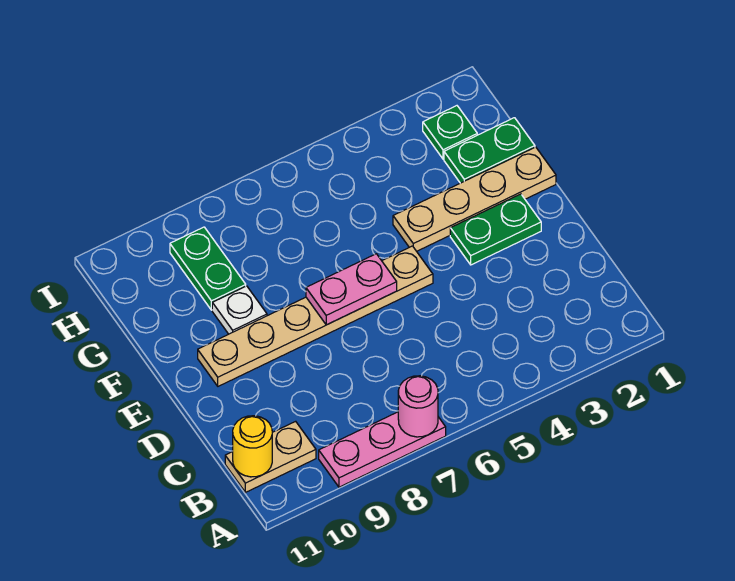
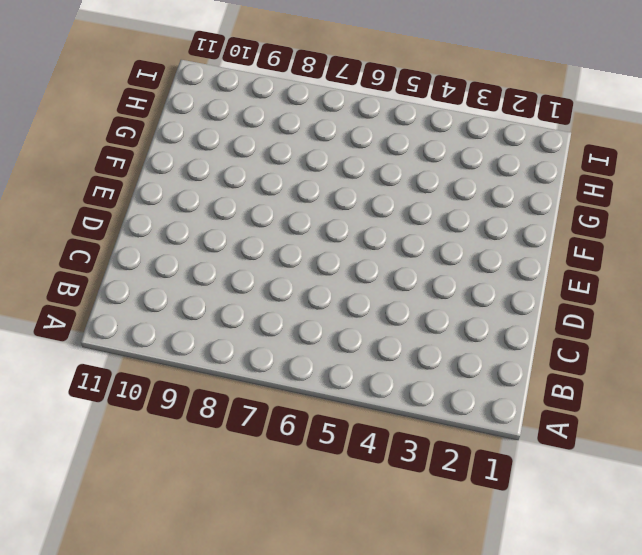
none -> pink plate A7:A9 level 1
none -> tan plate B10:B11 level 1
none -> green plate E2:E3 level 1

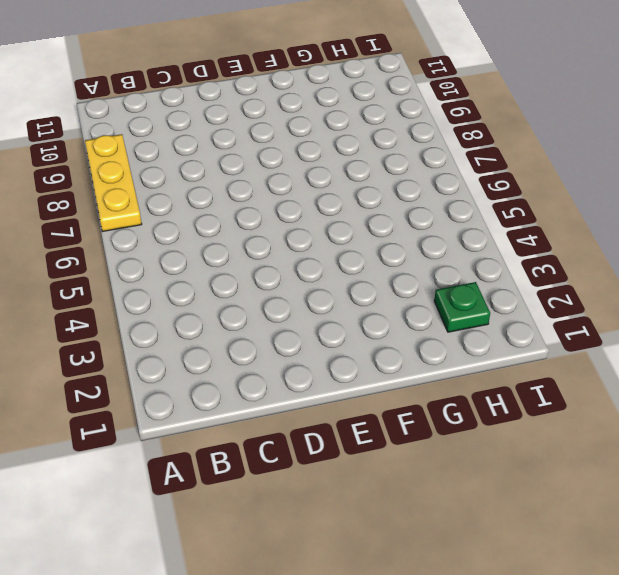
yellow plate A7:A9 level 1 -> pink plate A7:A9 level 1
none -> tan plate B10:B11 level 1
none -> green plate E2:E3 level 1
none -> tan plate E5:E10 level 1

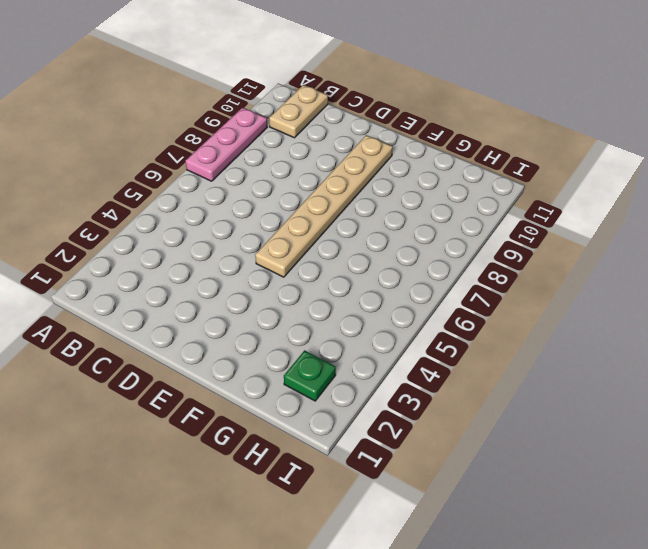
none -> green plate E2:E3 level 1
none -> tan plate F1:F4 level 1
none -> white plate F9 level 1

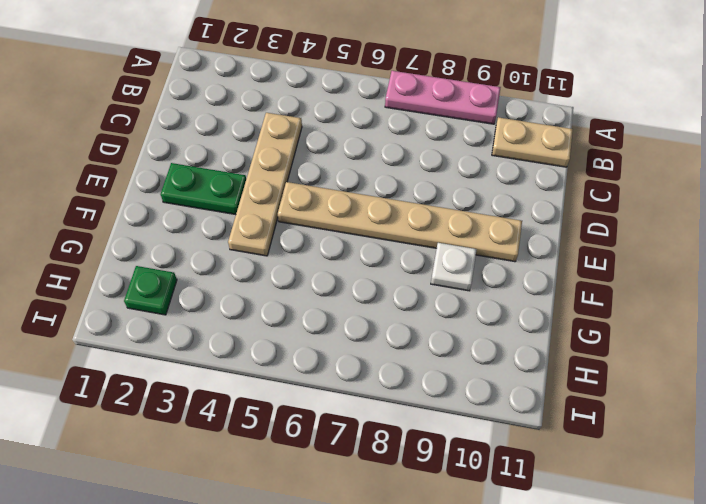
tan plate C4:F4 level 1 -> tan plate F1:F4 level 1
none -> green plate G1:G2 level 1
none -> green plate G9:H9 level 1
none -> pink round brick A7 level 2

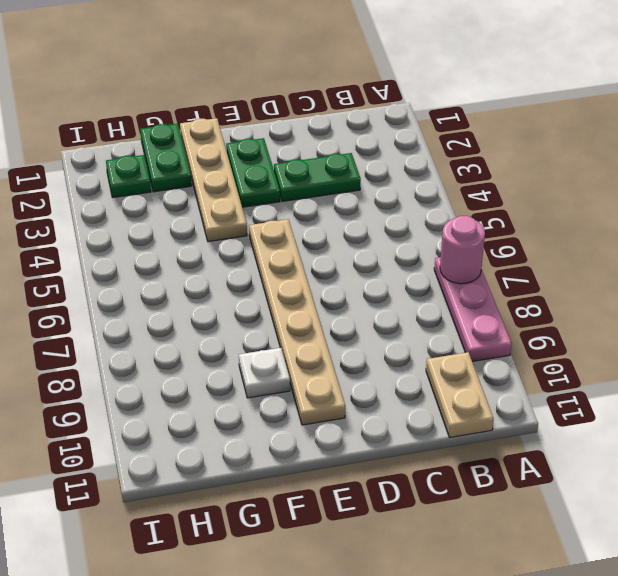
green plate C3:D3 level 1 -> green plate G9:H9 level 1
none -> yellow round brick B11 level 2
none -> pink plate E6:E7 level 2

